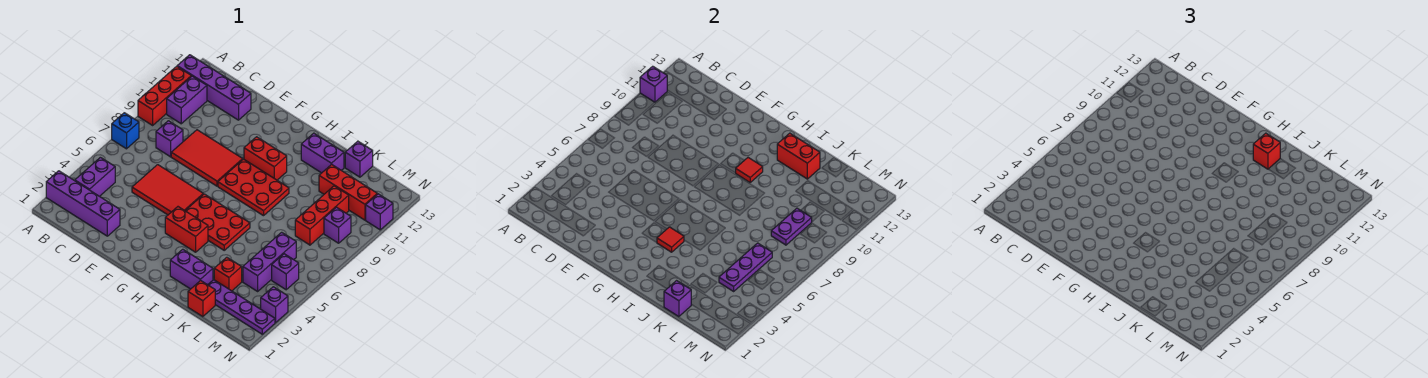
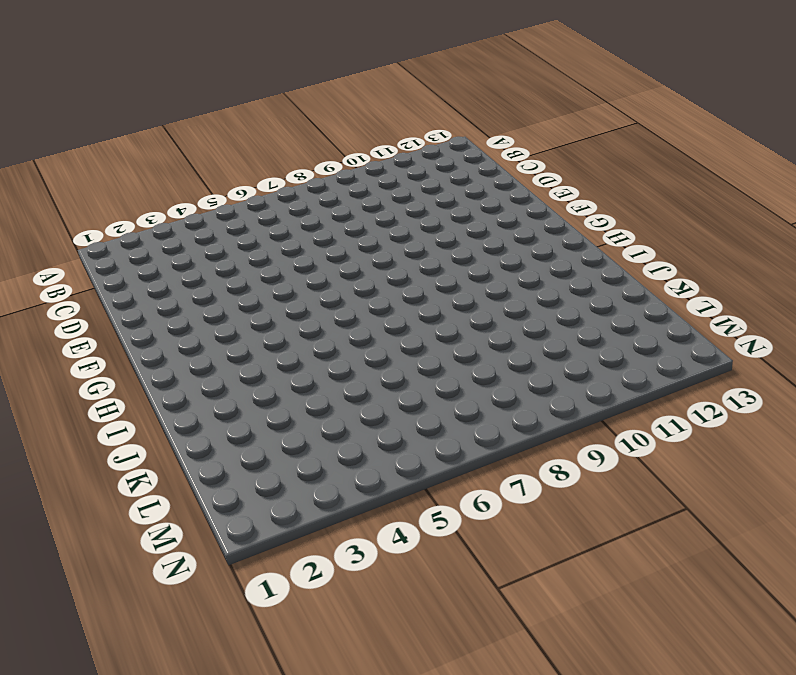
none -> purple brick A2:D2 level 1
none -> blue brick A7 level 1
none -> red brick A9:A11 level 1
none -> purple brick A12:D12 level 1

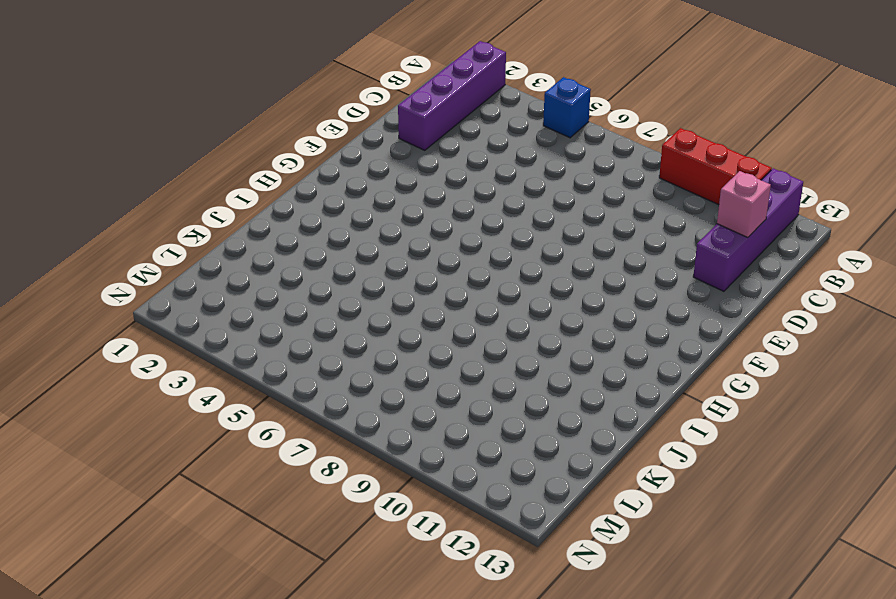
blue brick A5 level 1 -> blue brick A7 level 1
pink brick C12 level 2 -> none
none -> purple brick B3:B4 level 1
none -> purple brick B10:B11 level 1
none -> purple brick C8 level 1
none -> red tile D5:F6 level 1

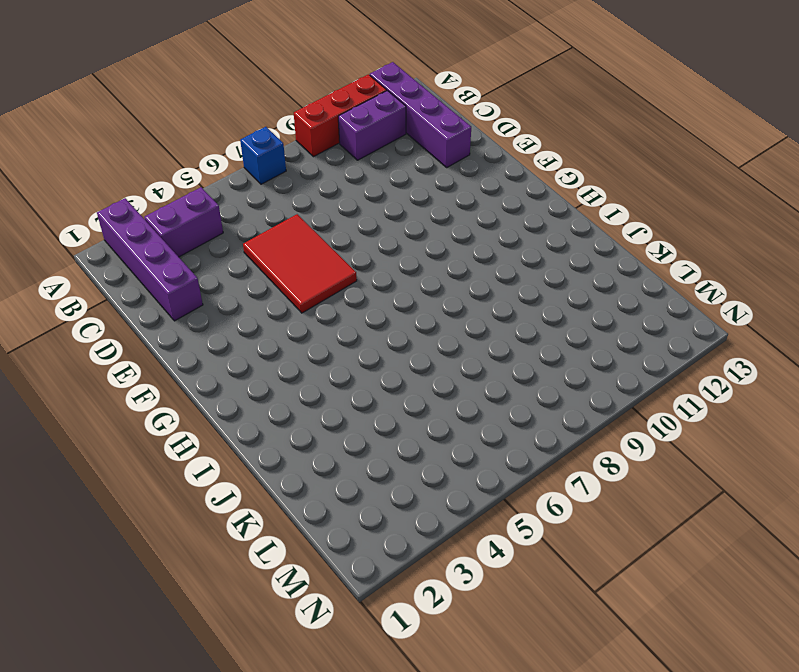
none -> purple brick C8 level 1
none -> red tile D8:F9 level 1
none -> red brick G4:H4 level 1
none -> red plate G5:I6 level 1

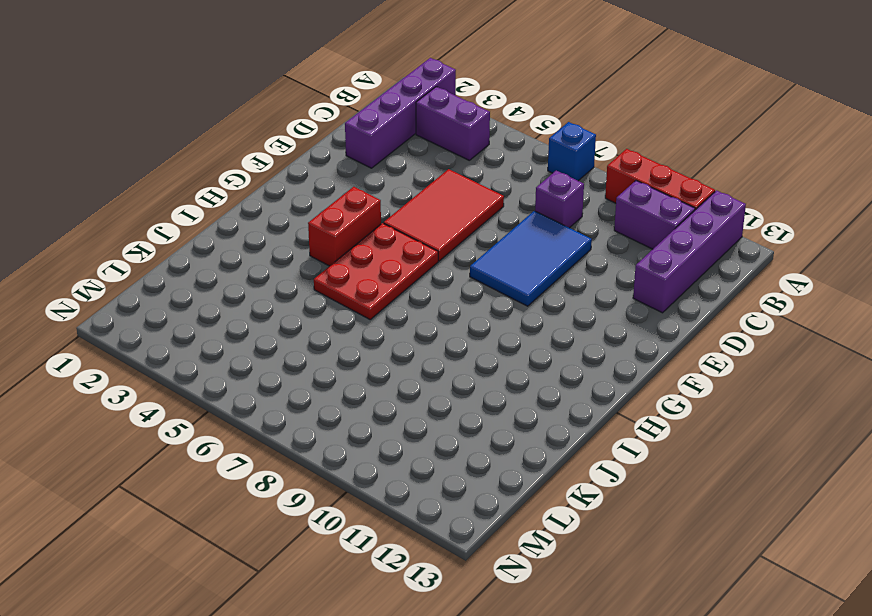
blue tile D8:F9 level 1 -> red tile D8:F9 level 1
none -> red plate G8:I9 level 1
none -> red brick G10:H10 level 1
none -> purple brick I2:J2 level 1
none -> purple brick I12:J12 level 1

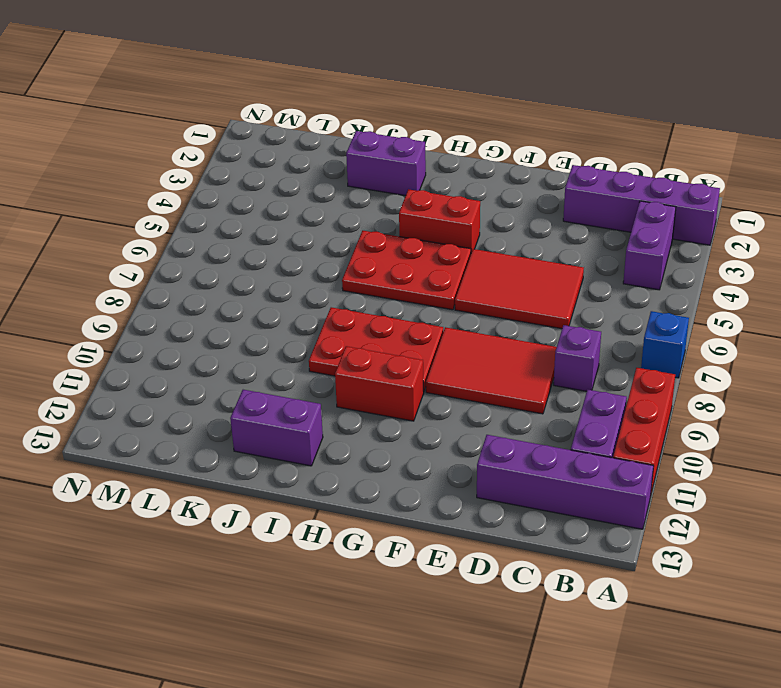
none -> red brick K1 level 1
none -> purple plate K2:N2 level 1
none -> red brick K3 level 1
none -> red brick K11:M11 level 1

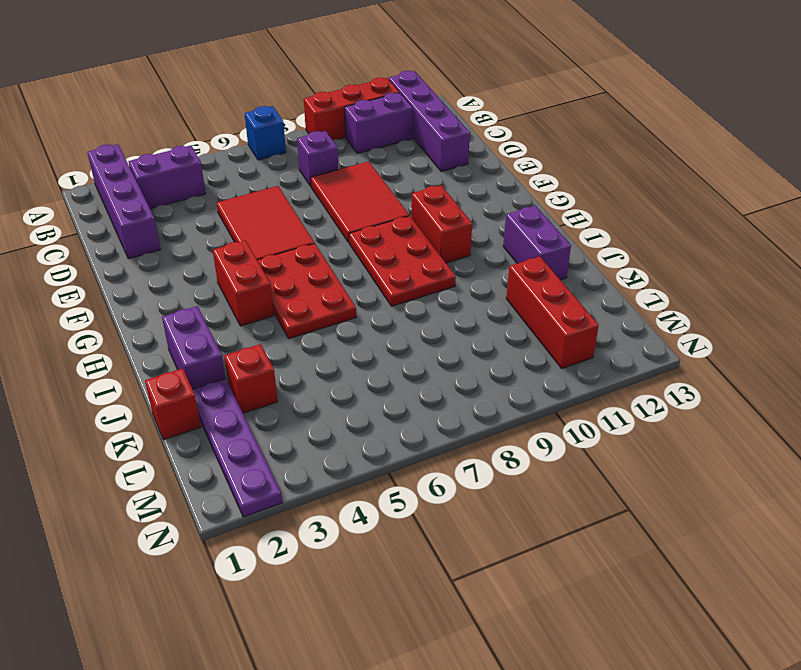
none -> purple brick K13 level 1
none -> purple brick L4:L6 level 1
none -> red brick L8:L10 level 1
none -> purple brick M5 level 1

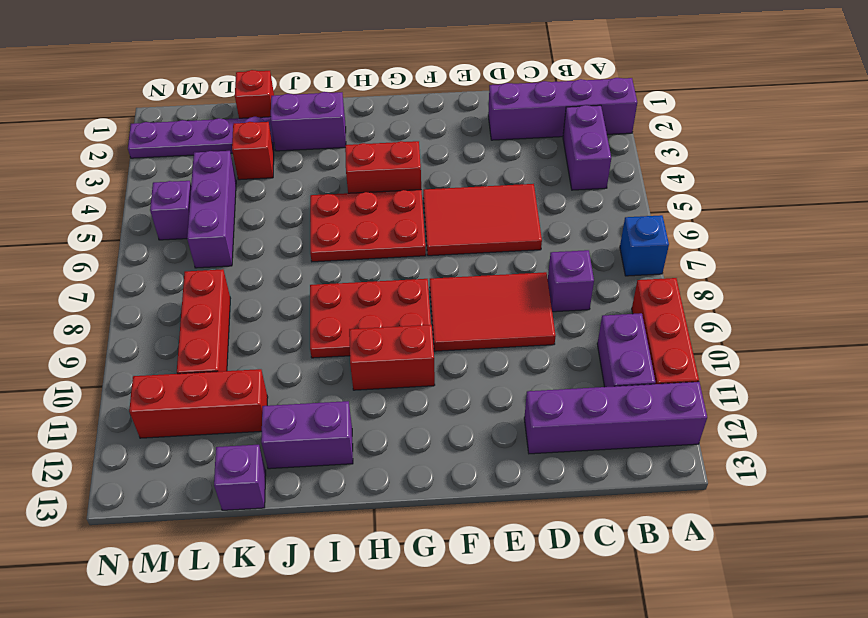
none -> purple brick M9 level 1
none -> purple brick N3 level 1
none -> purple brick N11 level 1
none -> purple brick A11 level 2

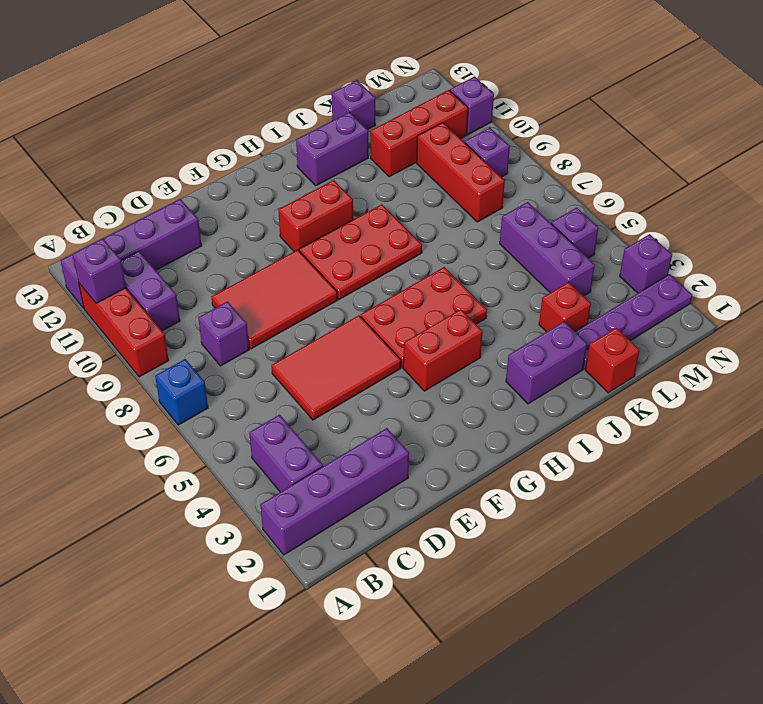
none -> red tile H4 level 2
none -> red tile H10 level 2
none -> red brick I12:J12 level 2
none -> purple brick K1 level 2

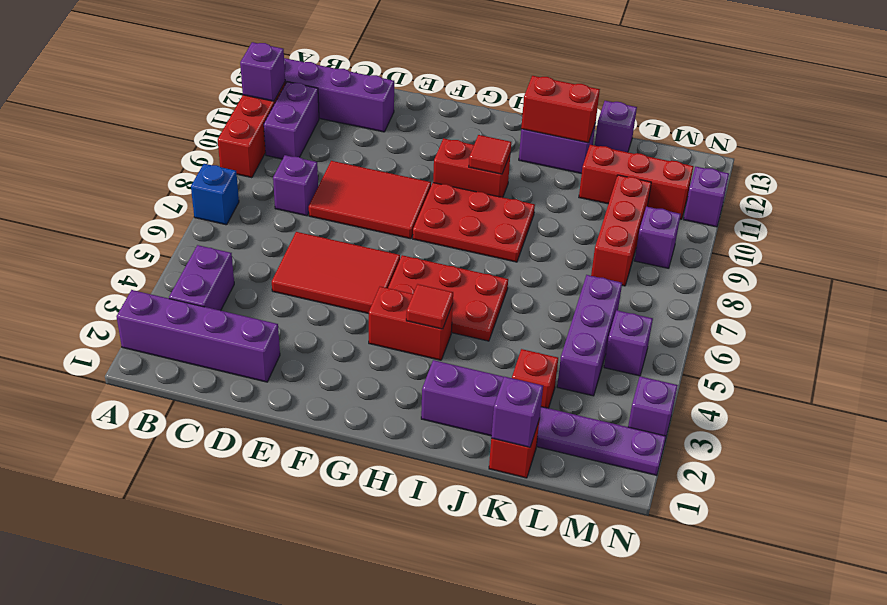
none -> purple plate L4:L6 level 2
none -> purple plate L8:L9 level 2
none -> red brick I12 level 3

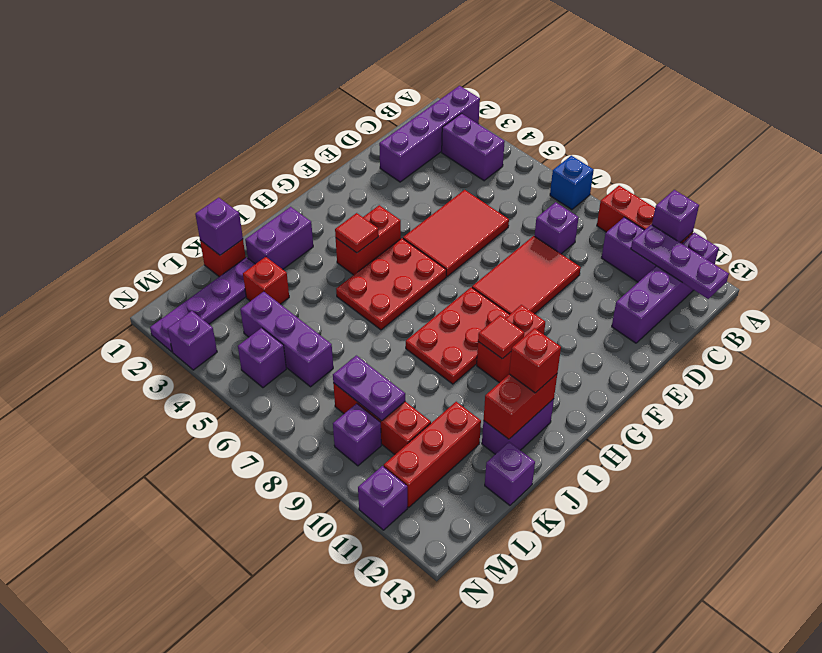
purple plate B11:B13 level 2 -> purple plate L4:L6 level 2

